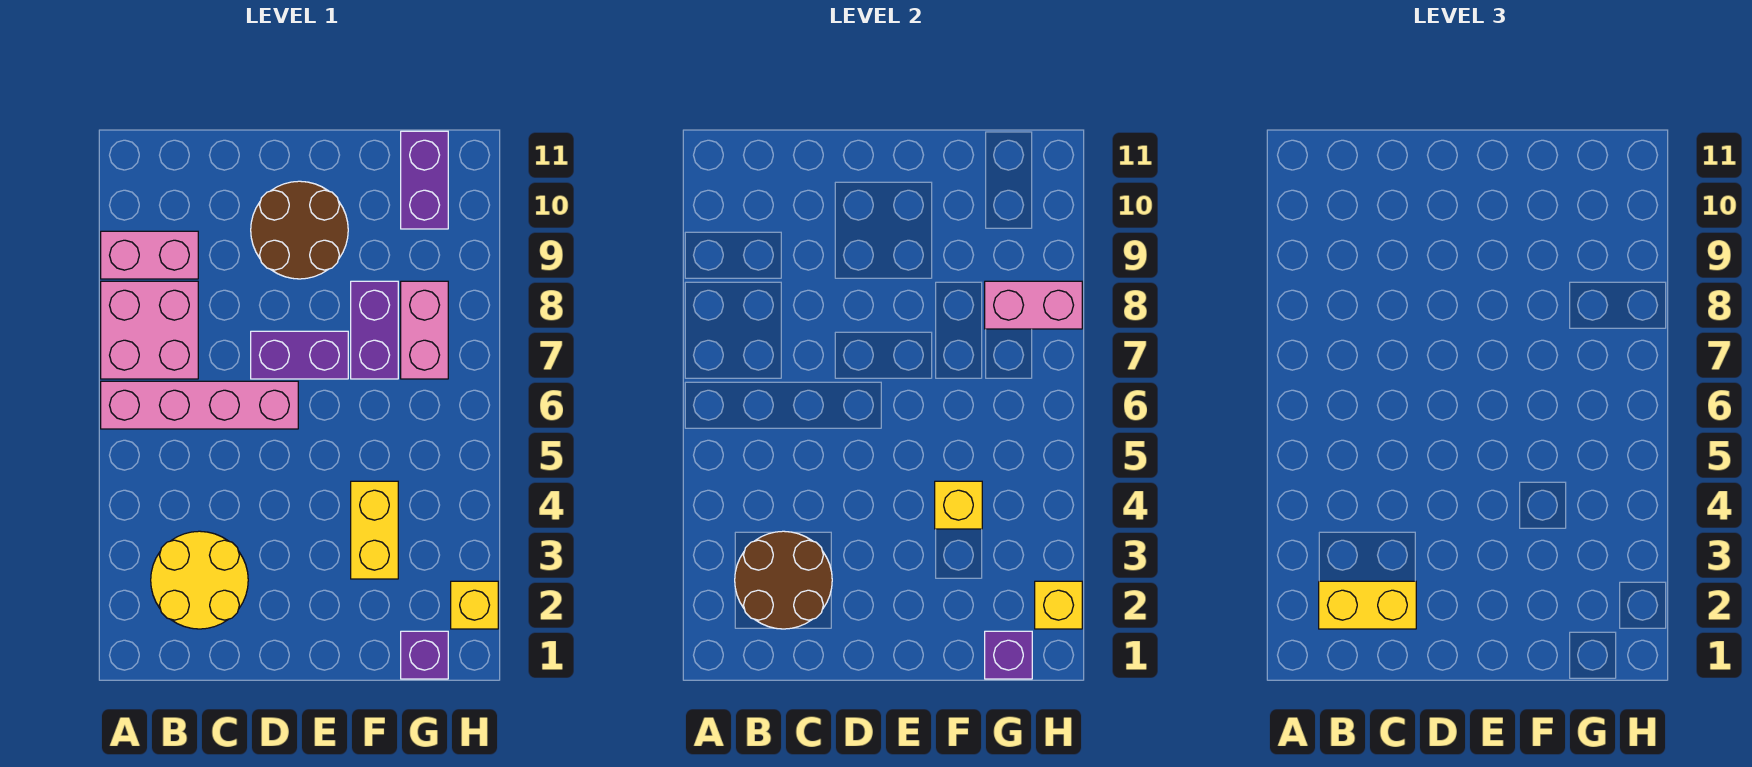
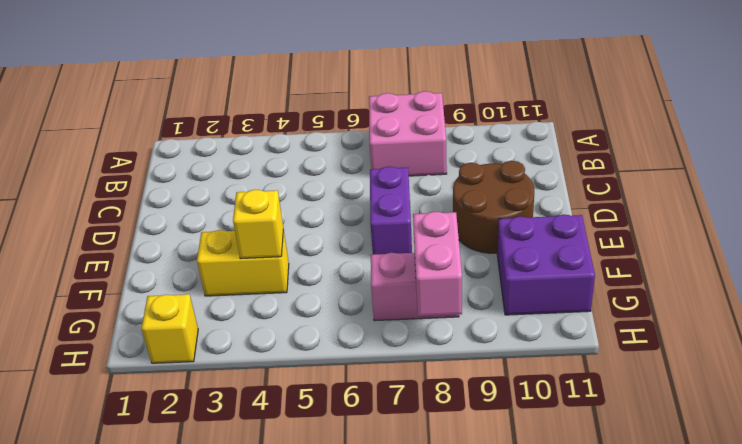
purple brick F10:G11 level 1 -> purple brick G10:G11 level 1
none -> pink brick A6:D6 level 1
none -> pink brick A9:B9 level 1
none -> yellow round brick B2:C3 level 1

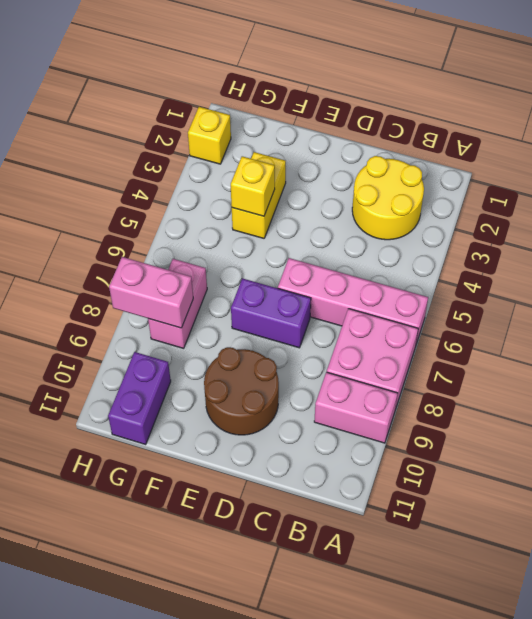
none -> purple brick F7:F8 level 1
none -> purple brick G1 level 1
none -> brown round brick B2:C3 level 2

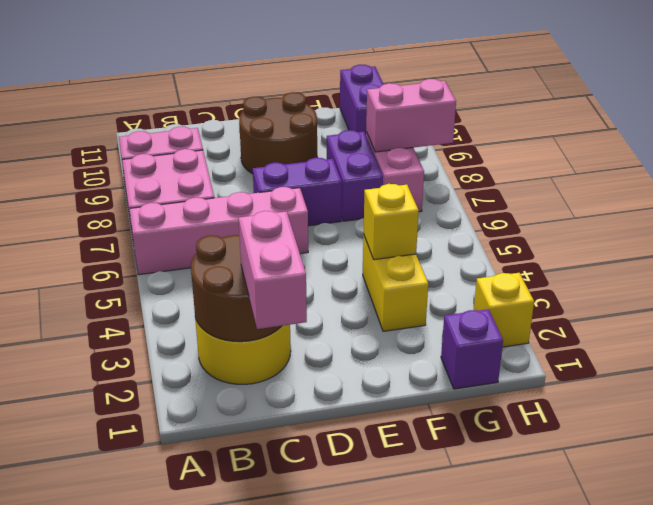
pink brick C1:C2 level 3 -> yellow brick B2:C2 level 3
none -> purple brick G1 level 2
none -> yellow brick H2 level 2

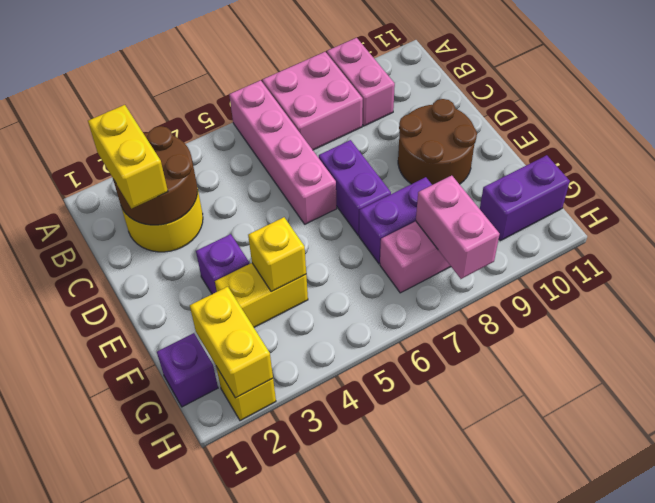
purple brick E3 level 1 -> purple brick G1 level 2
yellow brick G2:H2 level 2 -> yellow brick H2 level 2

